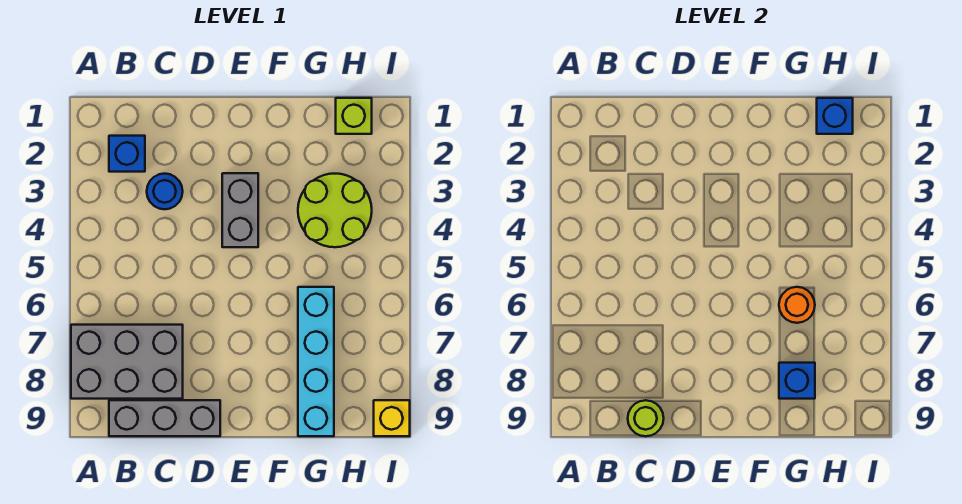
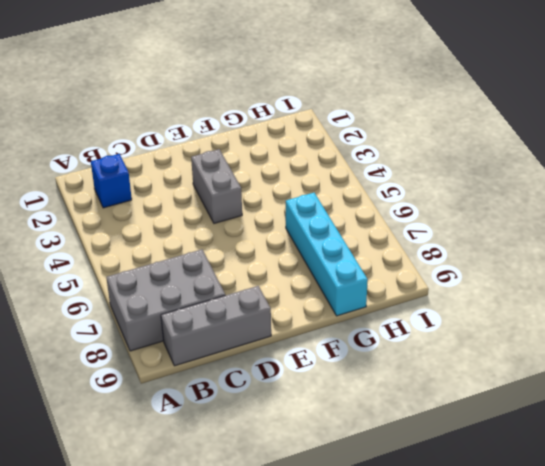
none -> blue round brick C3 level 1
none -> lime round brick G3:H4 level 1
none -> lime brick H1 level 1

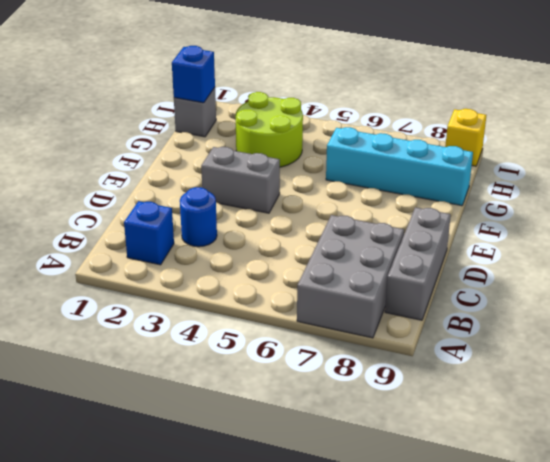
grey brick H1 level 1 -> lime brick H1 level 1
none -> lime round brick C9 level 2
none -> orange round brick G6 level 2
none -> blue brick G8 level 2

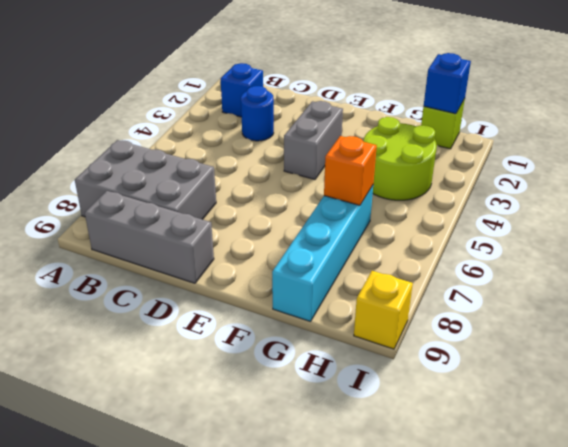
orange brick G6 level 2 -> orange round brick G6 level 2
none -> lime round brick C9 level 2
none -> blue brick G8 level 2

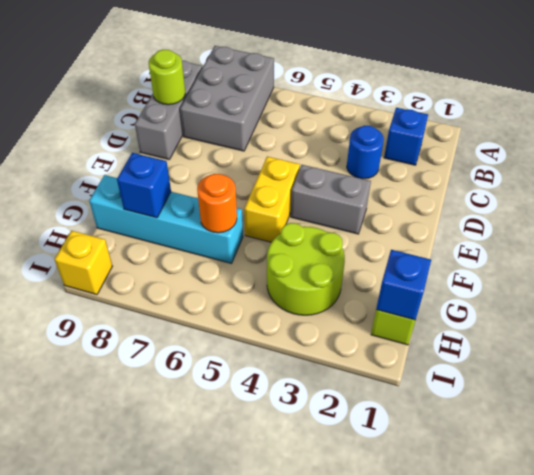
yellow brick E5:F5 level 1 -> none

